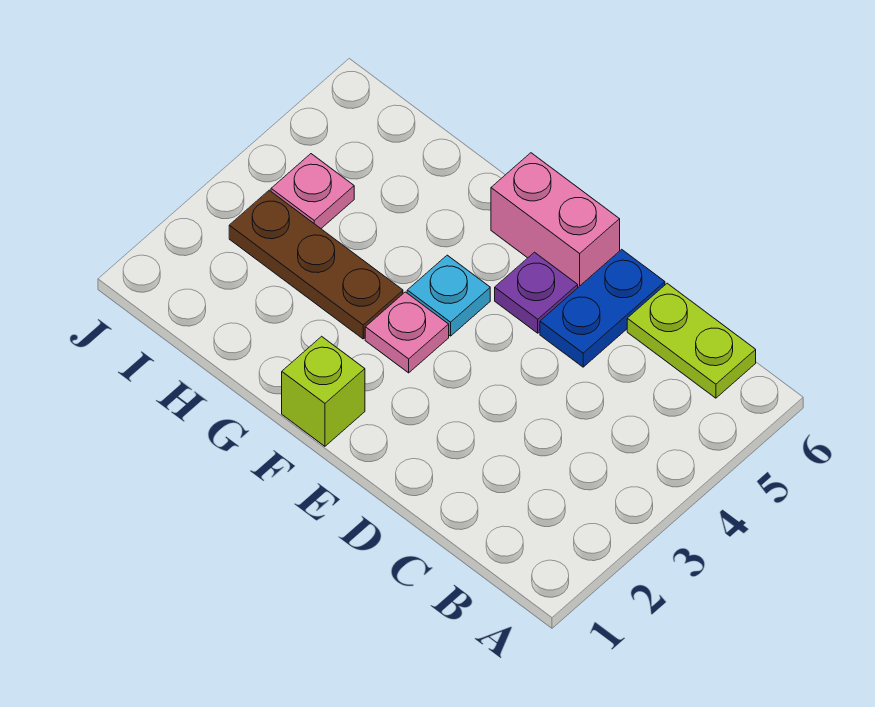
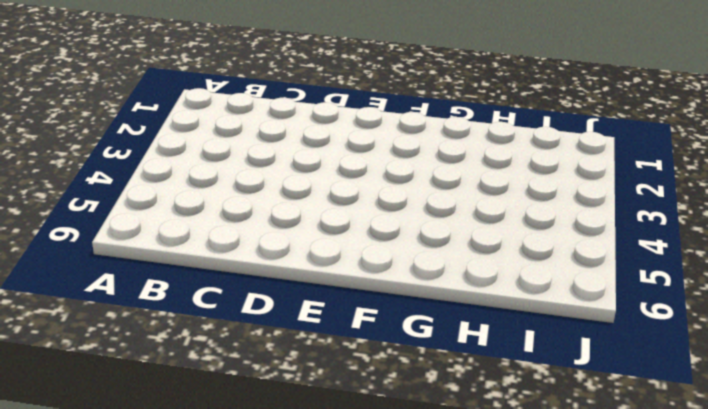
none -> lime plate B6:C6 level 1
none -> blue plate D5:D6 level 1

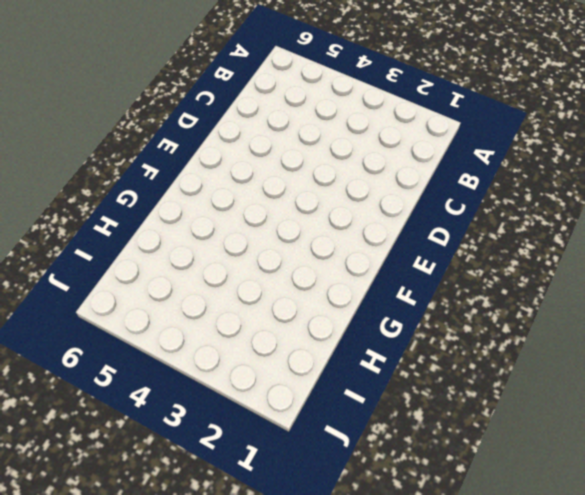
none -> lime plate B6:C6 level 1
none -> blue plate D5:D6 level 1

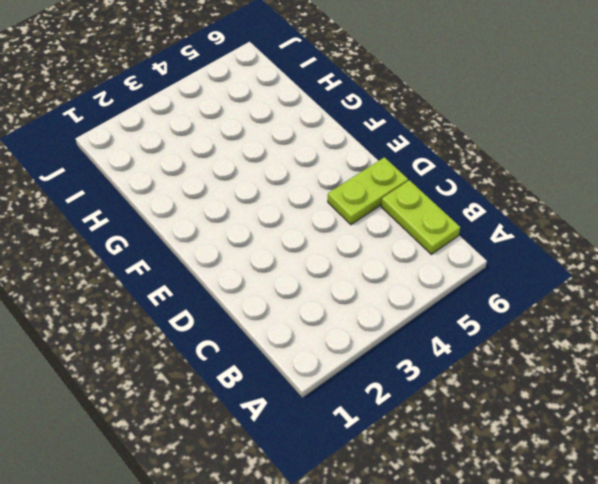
lime plate D5:D6 level 1 -> blue plate D5:D6 level 1
none -> purple plate E5 level 1
none -> pink brick E6:F6 level 1

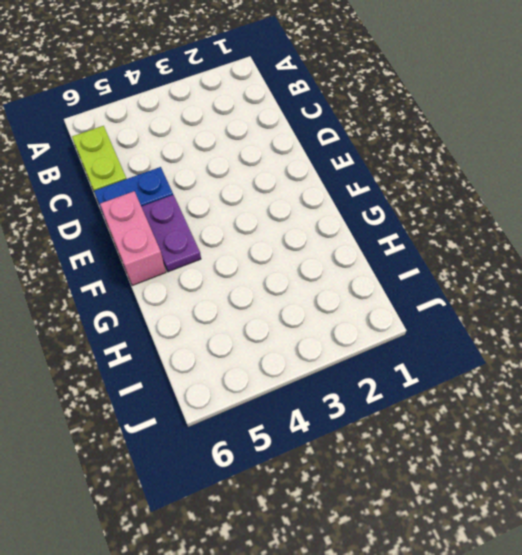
purple plate E5:F5 level 1 -> purple plate E5 level 1
none -> lime brick F1 level 1
none -> pink plate F3 level 1

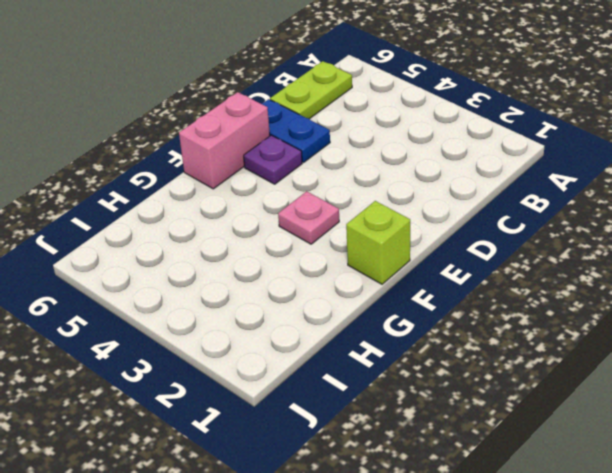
none -> cyan plate F4 level 1
none -> brown plate G3:I3 level 1

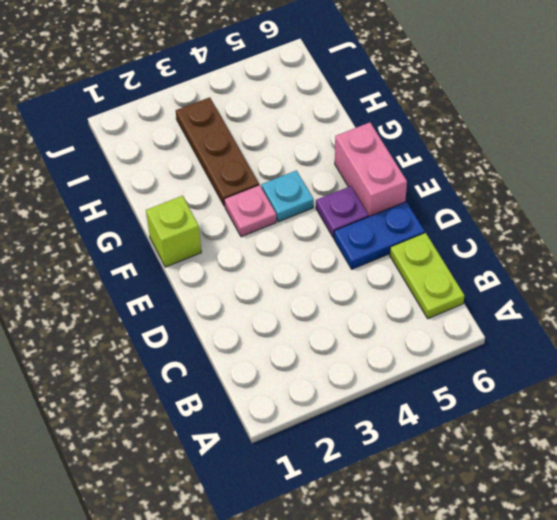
none -> pink plate I4 level 1

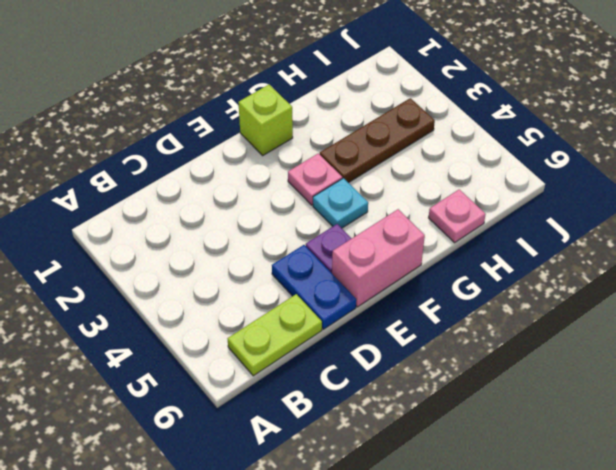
pink plate H6 level 1 -> pink plate I4 level 1

